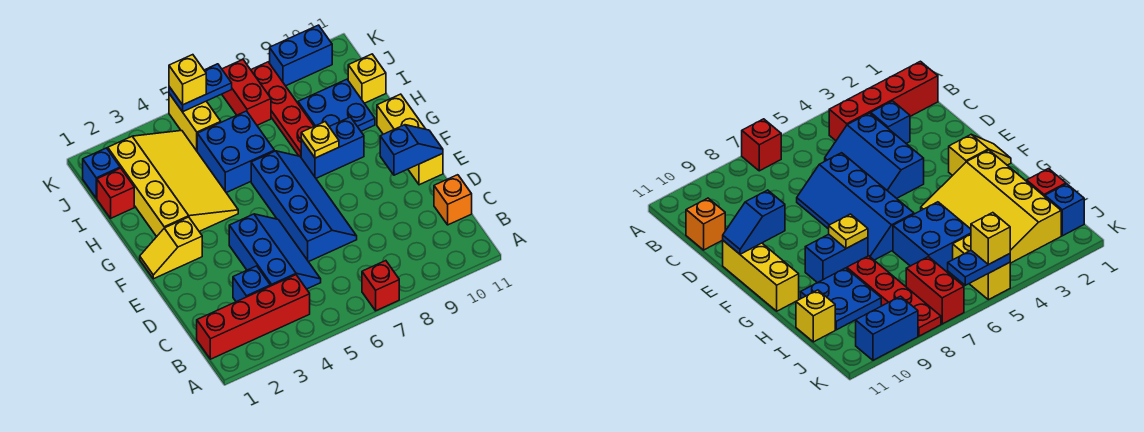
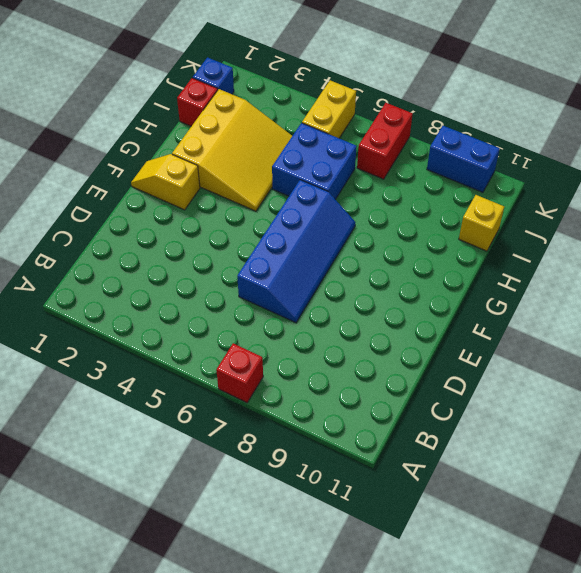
yellow slope G2:I4 level 1 top 2 -> yellow slope G2:J4 level 1 top 2
none -> red brick B1:B4 level 1
none -> blue brick C3 level 1
none -> blue slope C4:E5 level 1 top 4

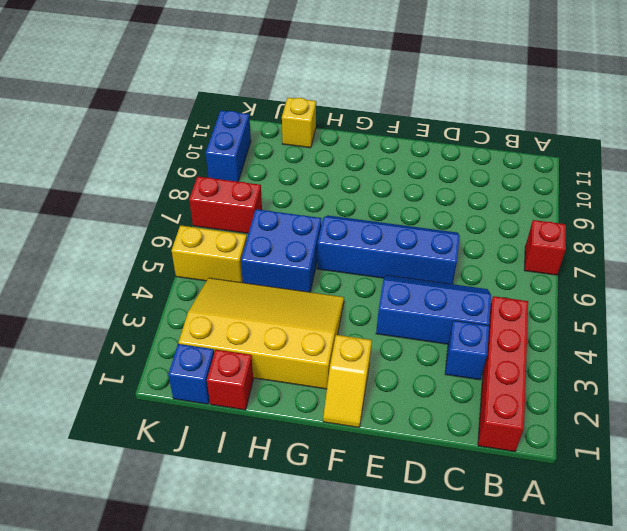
none -> orange brick C11 level 1
none -> yellow brick E11:G11 level 1
none -> blue brick G8:G9 level 1

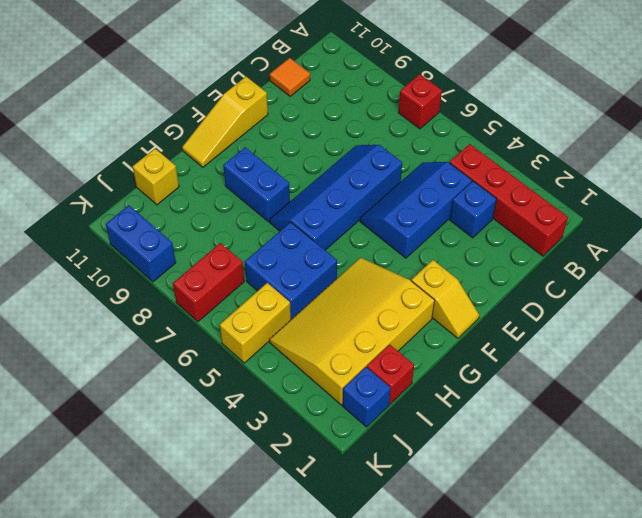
orange tile C11 level 1 -> orange brick C11 level 1
yellow slope E11:G11 level 1 top E -> yellow brick E11:G11 level 1
none -> red plate H8:K8 level 1
none -> blue plate H9:I10 level 1
none -> blue slope E10:E11 level 2 top 10

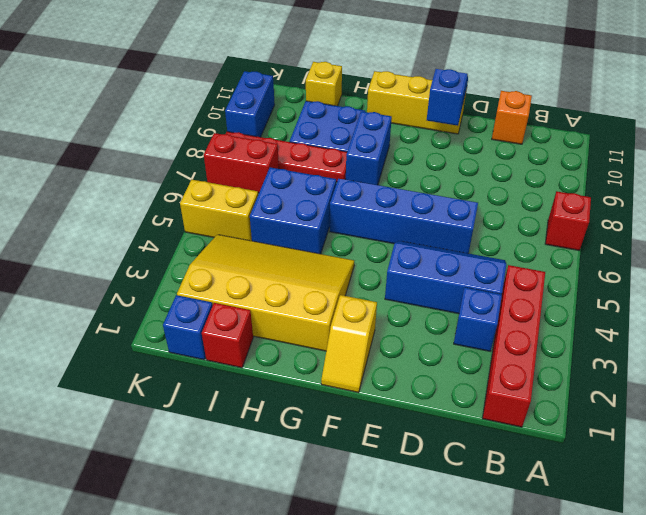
none -> yellow plate G8 level 2
none -> blue plate K5:K6 level 2
none -> yellow brick K5 level 3

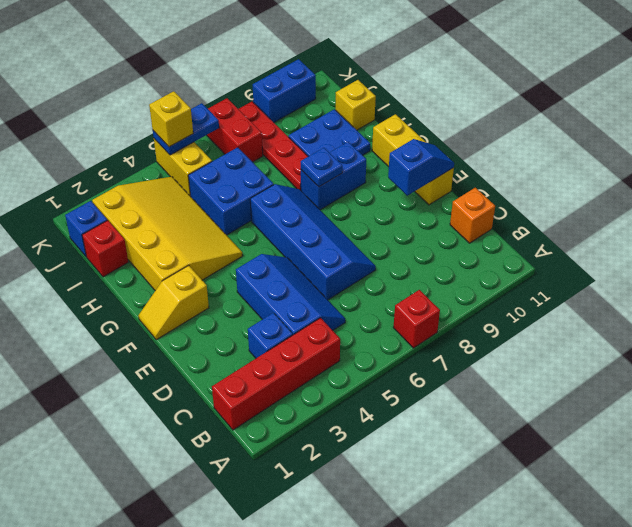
blue plate G8 level 2 -> yellow plate G8 level 2

